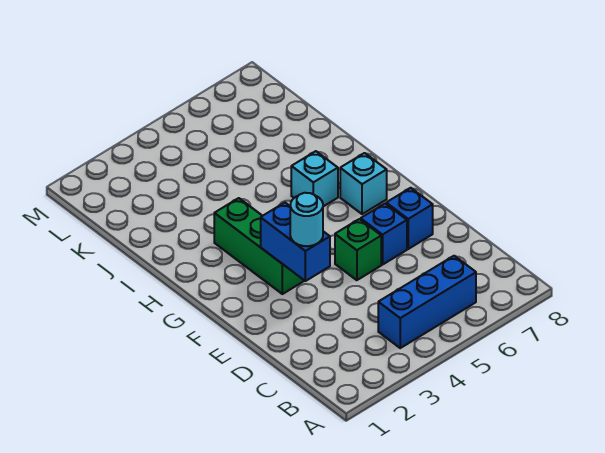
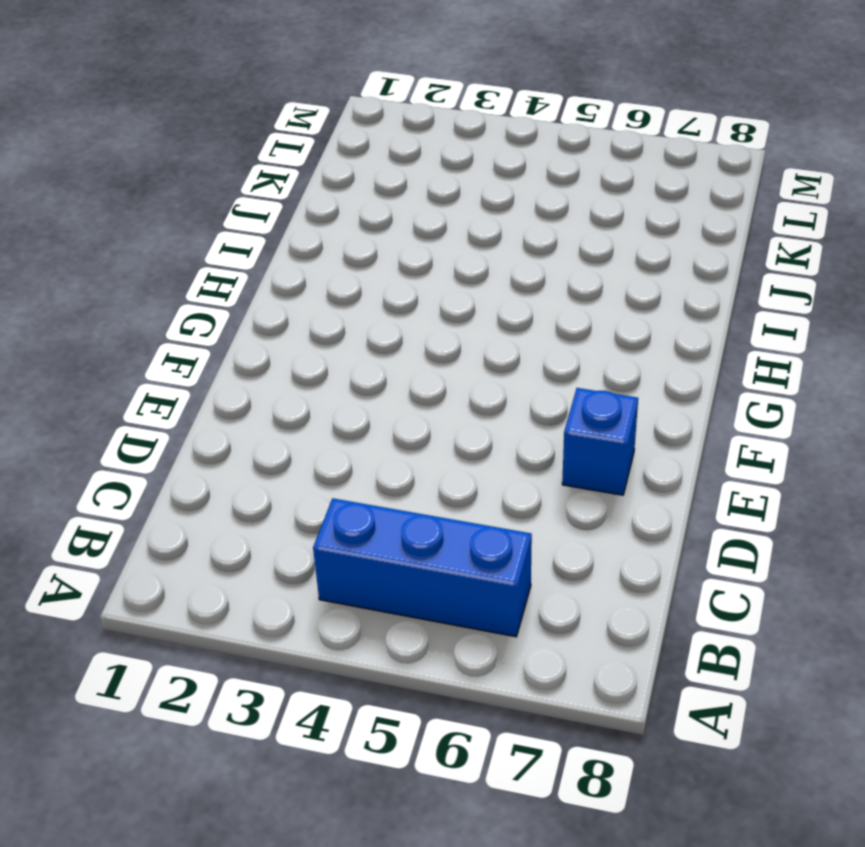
none -> green brick E5 level 1
none -> blue brick E6 level 1

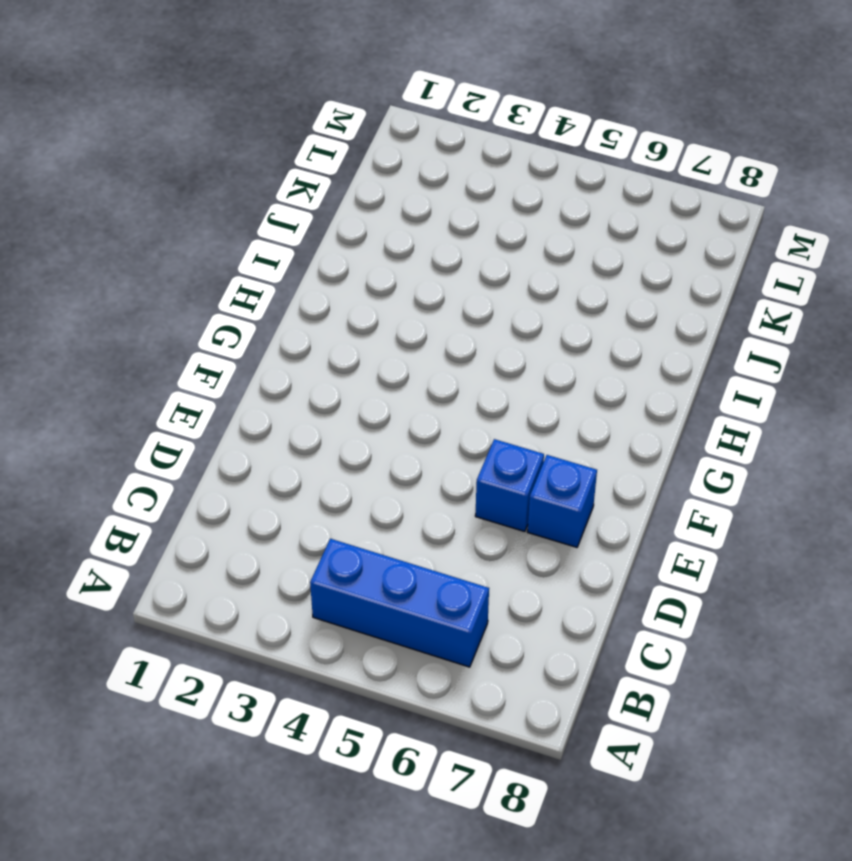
none -> green brick E5 level 1
none -> green brick F3:H3 level 1

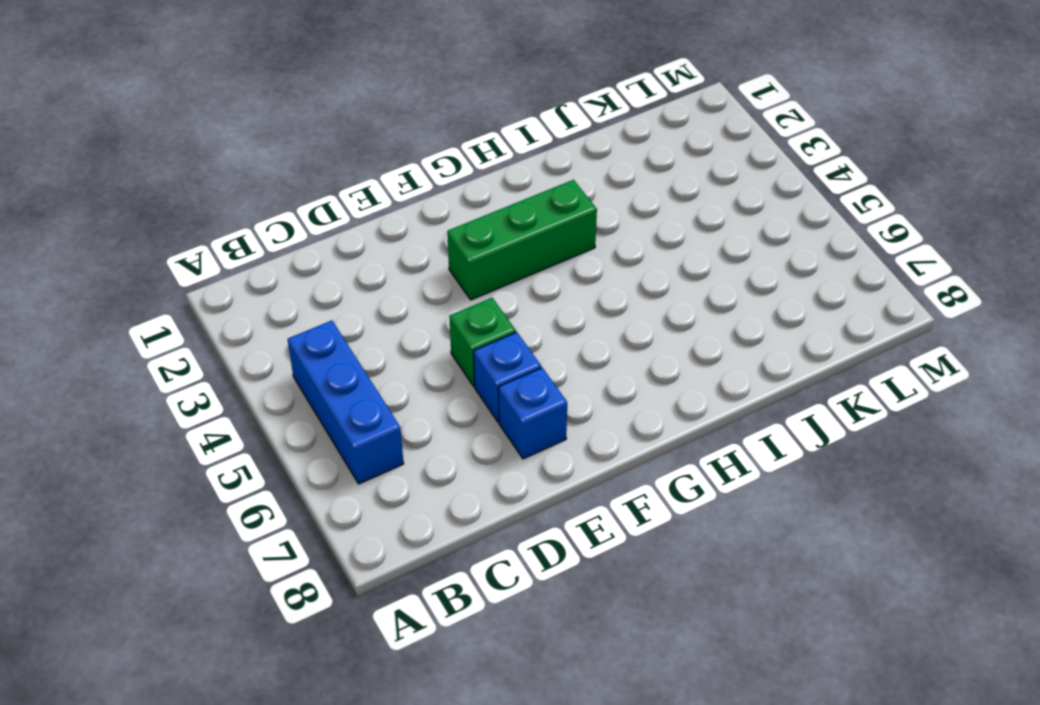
none -> cyan brick G7 level 1
none -> cyan brick H6 level 1

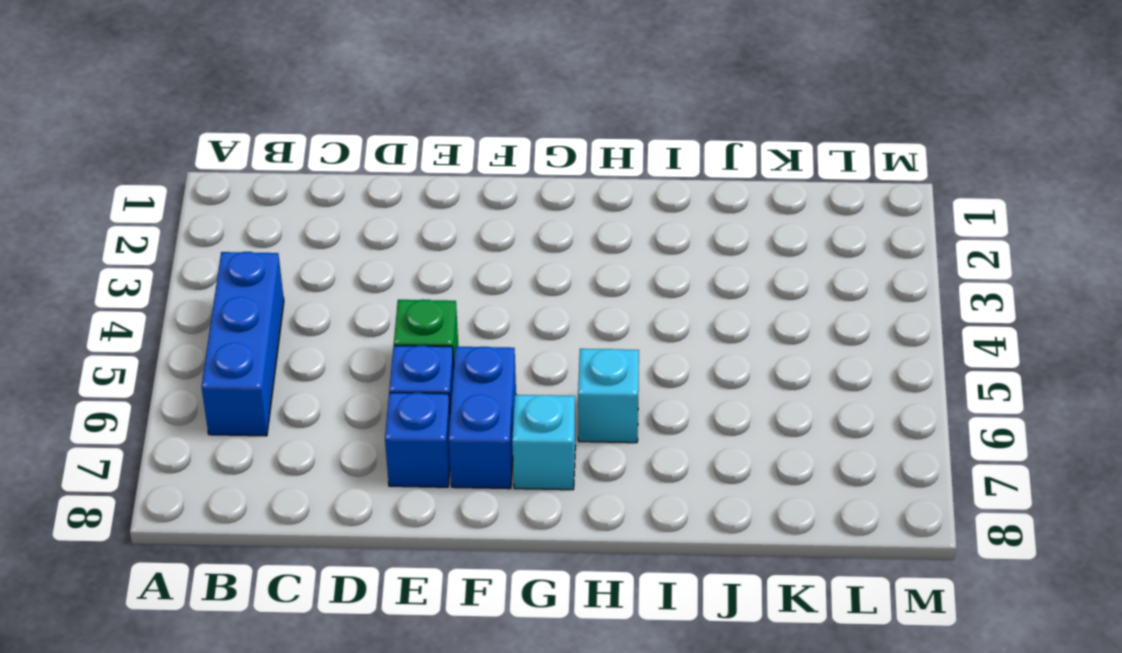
blue brick F6:F7 level 1 -> blue brick E3:F3 level 2
none -> green brick F3:H3 level 1
none -> cyan round brick E3 level 3

